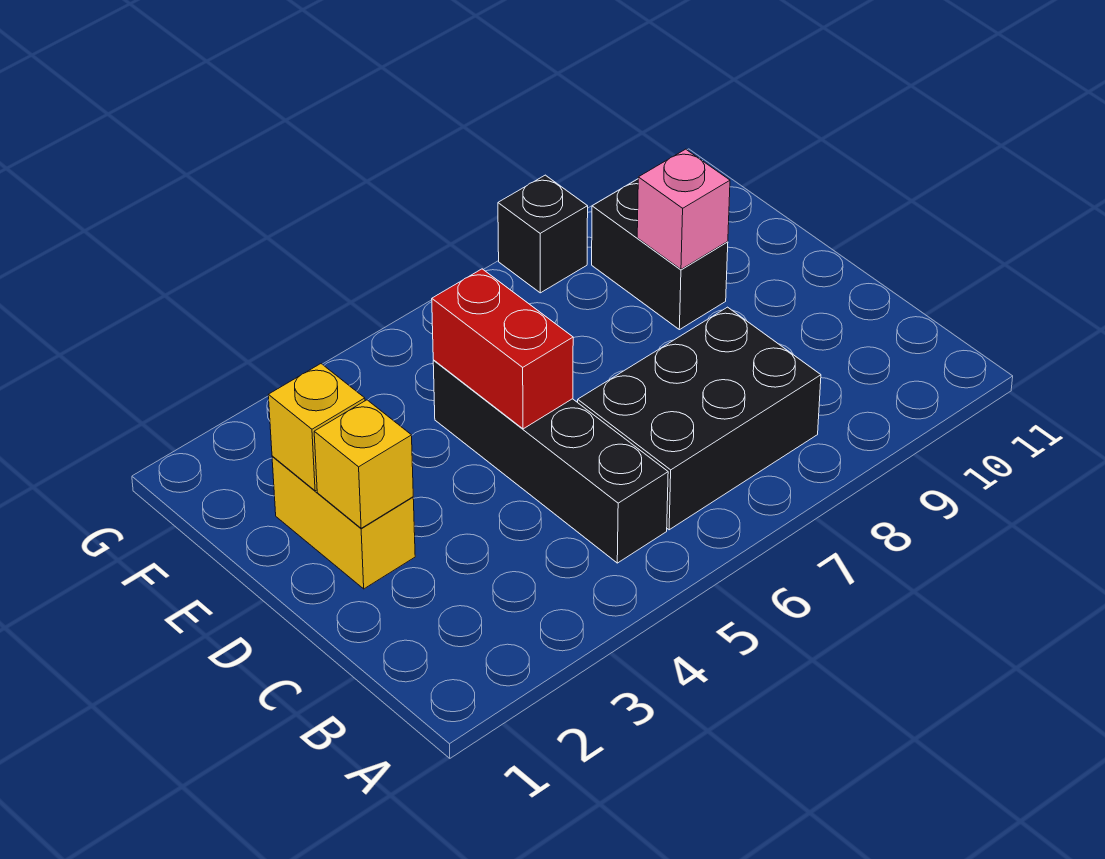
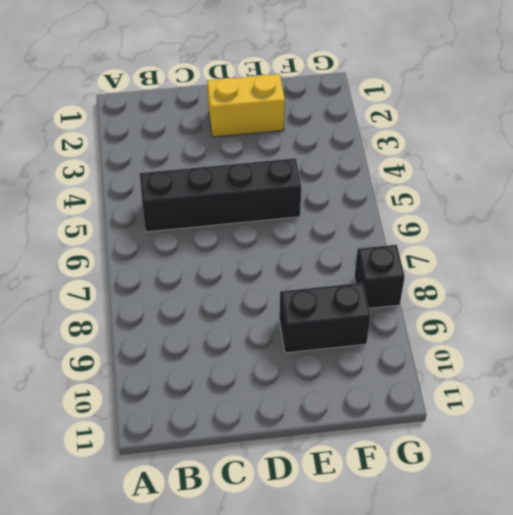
none -> black brick B6:C8 level 1
none -> yellow brick D2 level 2

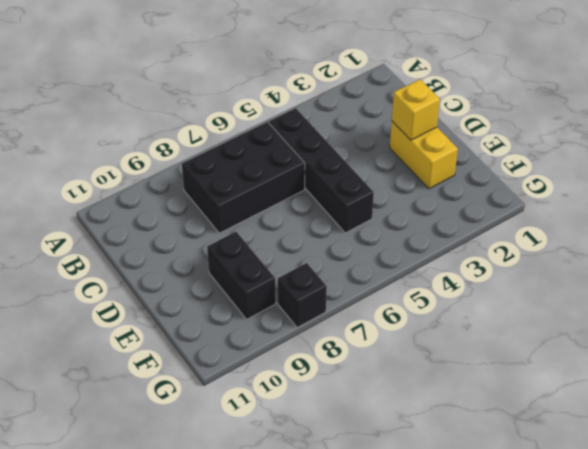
none -> red brick D5:E5 level 2
none -> yellow brick E2 level 2

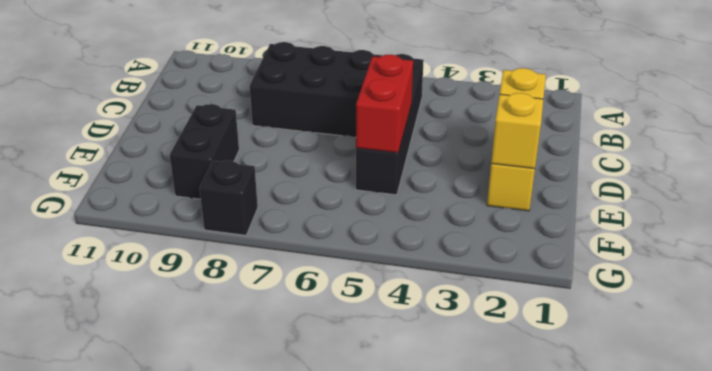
none -> pink brick E9 level 2

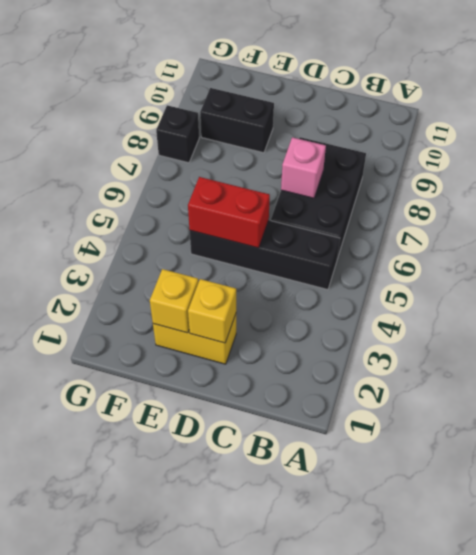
pink brick C7 level 2 -> pink brick E9 level 2

